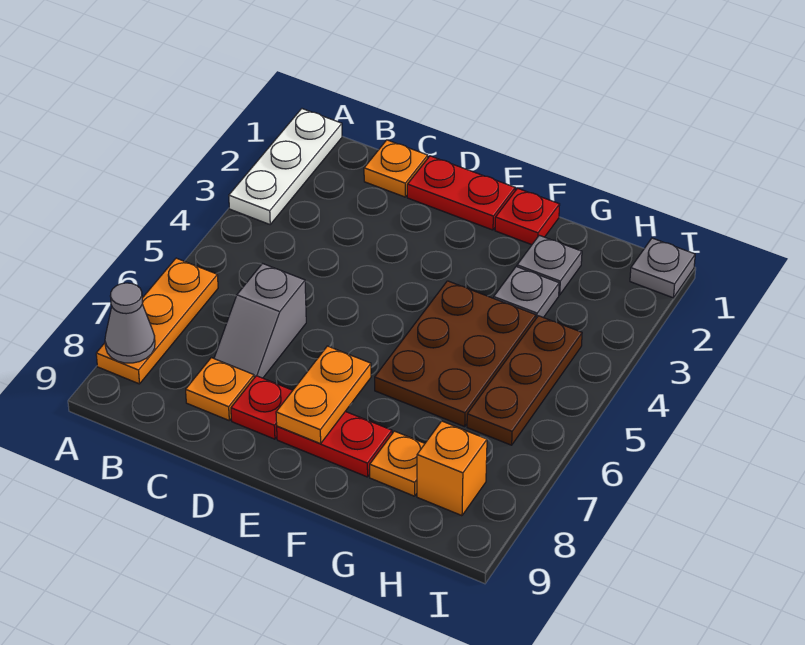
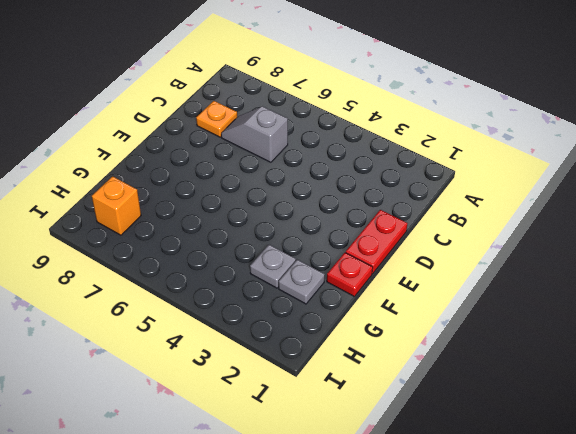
none -> white plate A1:A3 level 1
none -> orange plate A6:A8 level 1
none -> orange plate C1 level 1

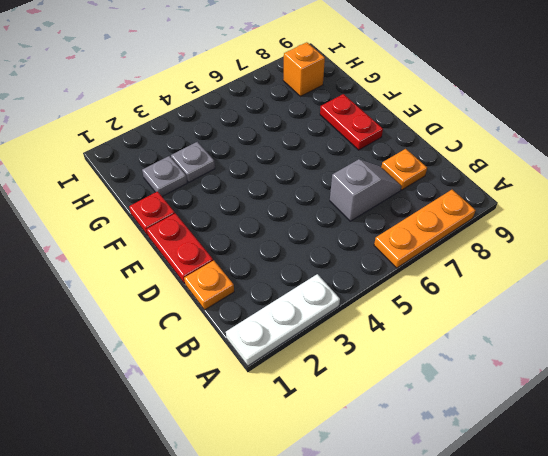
none -> red plate D8 level 1
none -> brown plate F4:G6 level 1
none -> orange plate G8 level 1

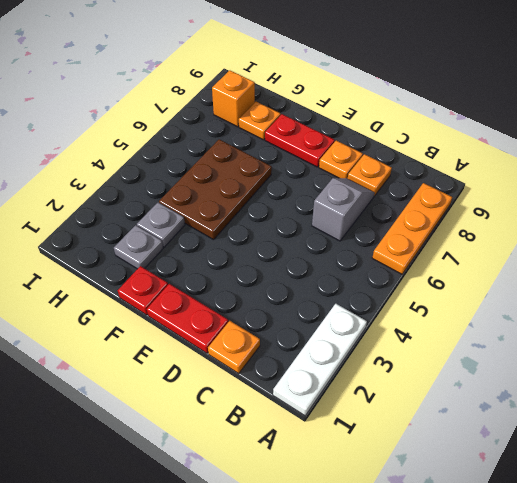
orange plate D8 level 1 -> red plate D8 level 1
none -> brown plate H4:H6 level 1
none -> grey plate I1 level 1
none -> grey cone A8 level 2

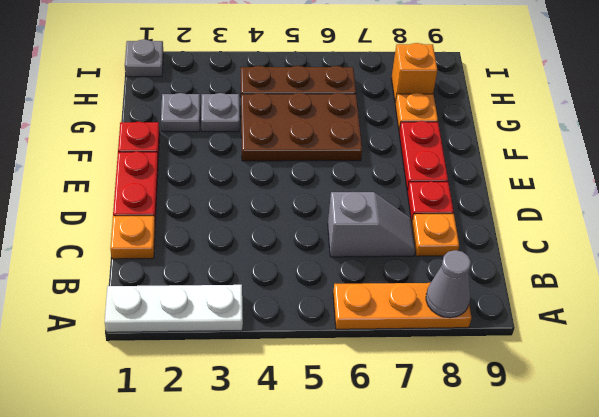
none -> orange plate E7:E8 level 2

